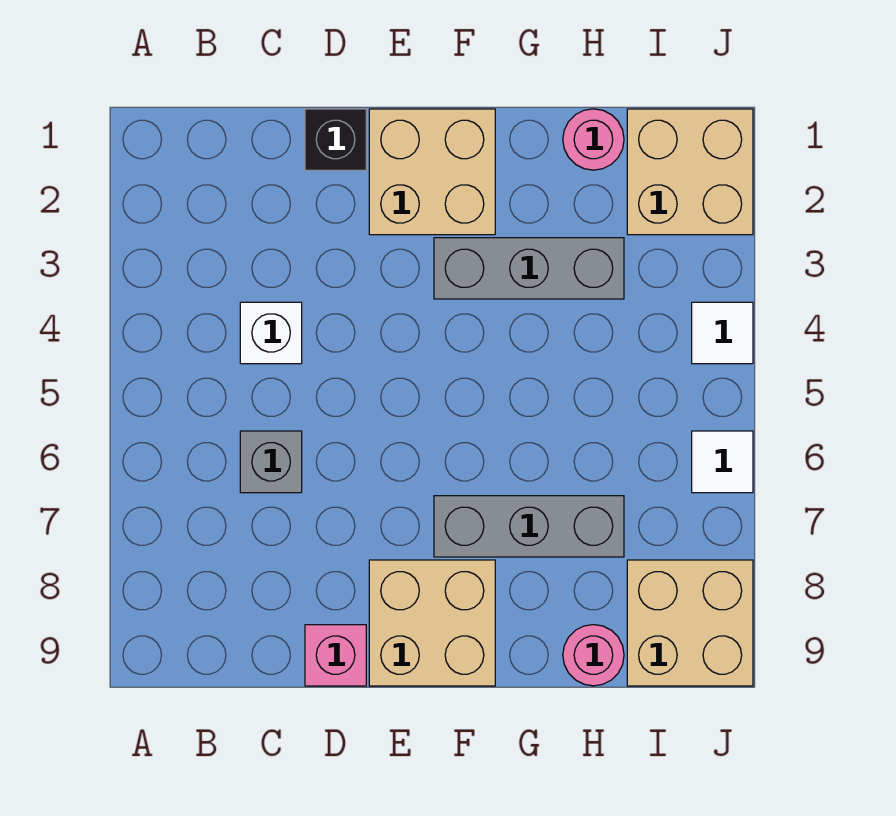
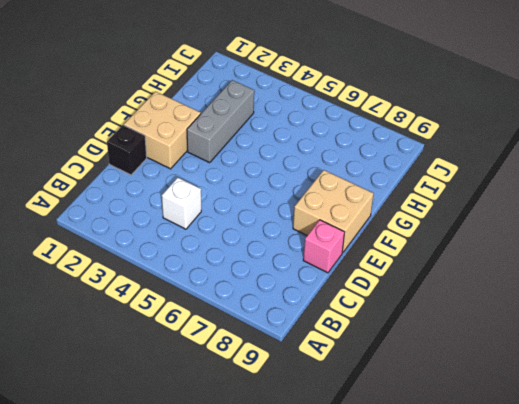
none -> grey brick C6 level 1
none -> grey brick F7:H7 level 1
none -> pink round brick H1 level 1

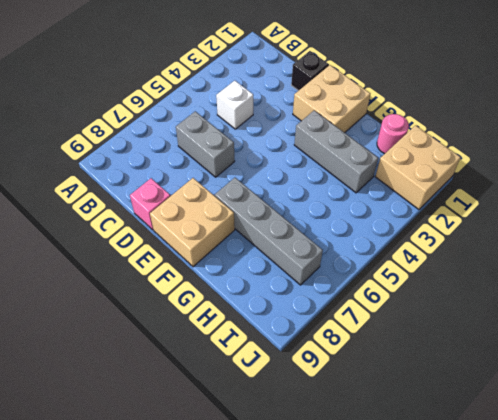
grey brick C6:D6 level 1 -> grey brick C6 level 1
grey brick F7:I7 level 1 -> grey brick F7:H7 level 1
none -> pink round brick H9 level 1
none -> tan brick I8:J9 level 1
none -> white tile J4 level 1

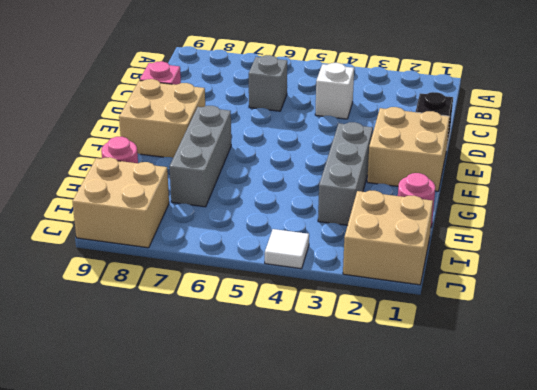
none -> white tile J6 level 1

